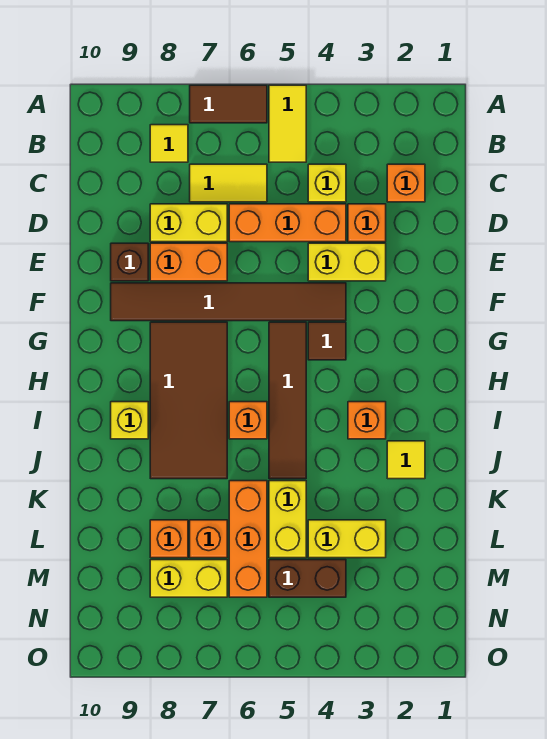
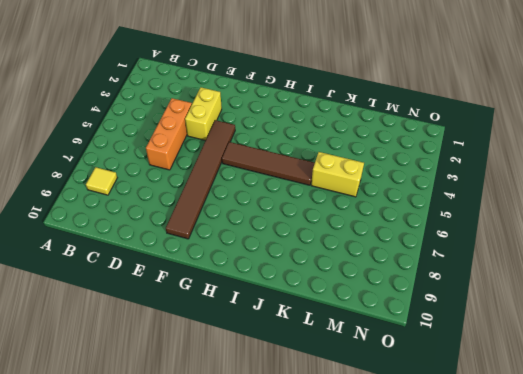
none -> yellow tile A5:B5 level 1
none -> brown tile A6:A7 level 1
none -> orange brick C2 level 1

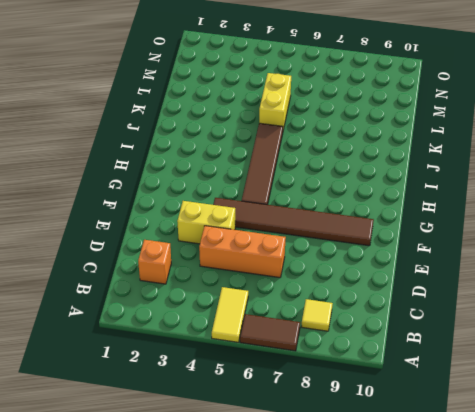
none -> yellow brick C4 level 1
none -> yellow tile C6:C7 level 1
none -> orange brick D3 level 1

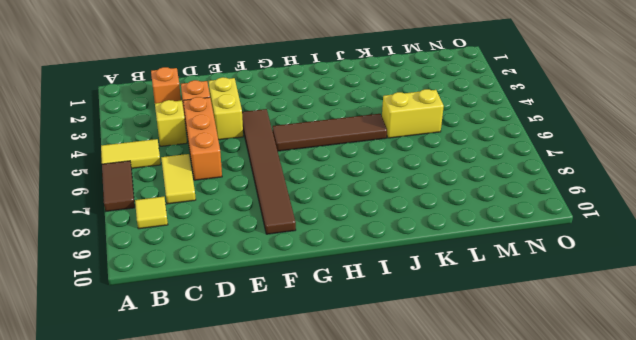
none -> yellow brick D7:D8 level 1
none -> orange brick E7:E8 level 1
none -> brown brick E9 level 1

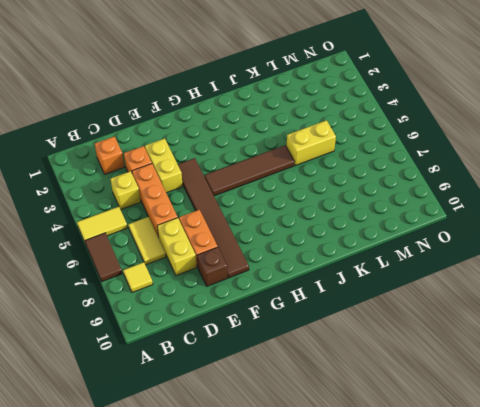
none -> brown tile G4 level 1
none -> brown tile G7:J8 level 1
none -> orange brick I3 level 1

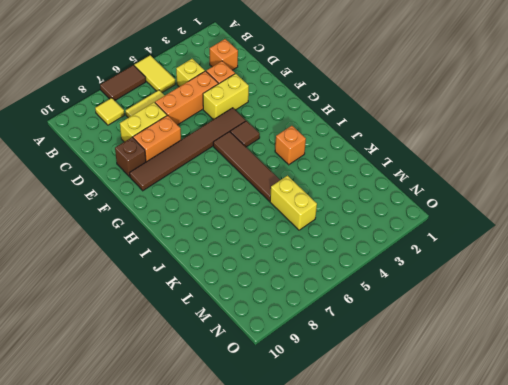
none -> brown tile G7:J8 level 1
none -> orange brick I6 level 1
none -> yellow brick I9 level 1

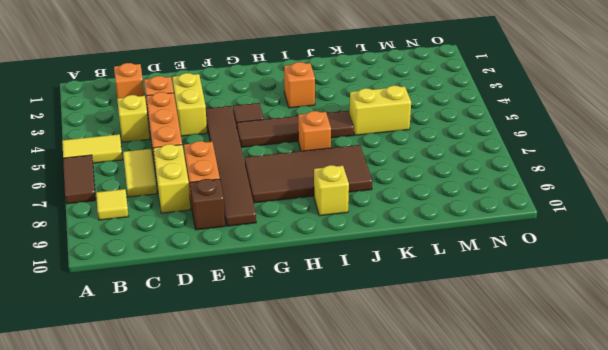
none -> yellow tile J2 level 1
none -> orange brick K6:M6 level 1
none -> yellow brick L3:L4 level 1

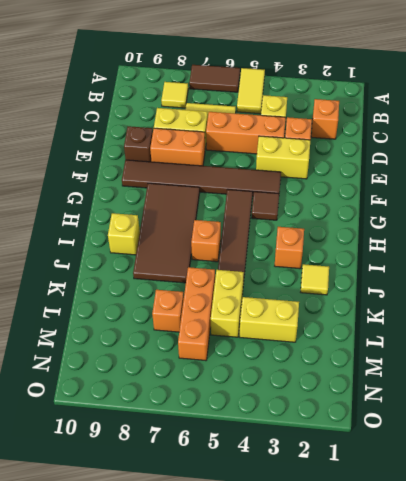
none -> orange brick L8 level 1
none -> brown brick M4:M5 level 1
none -> yellow brick M7:M8 level 1

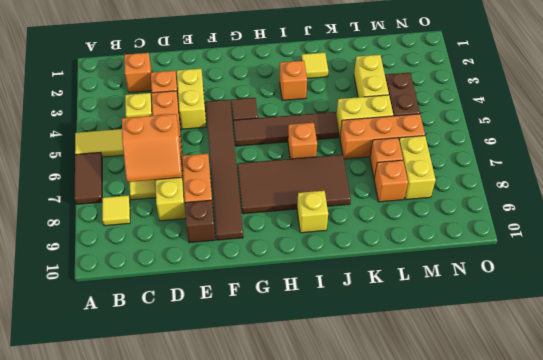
orange slope C6:D7 level 2 top 6 -> none

